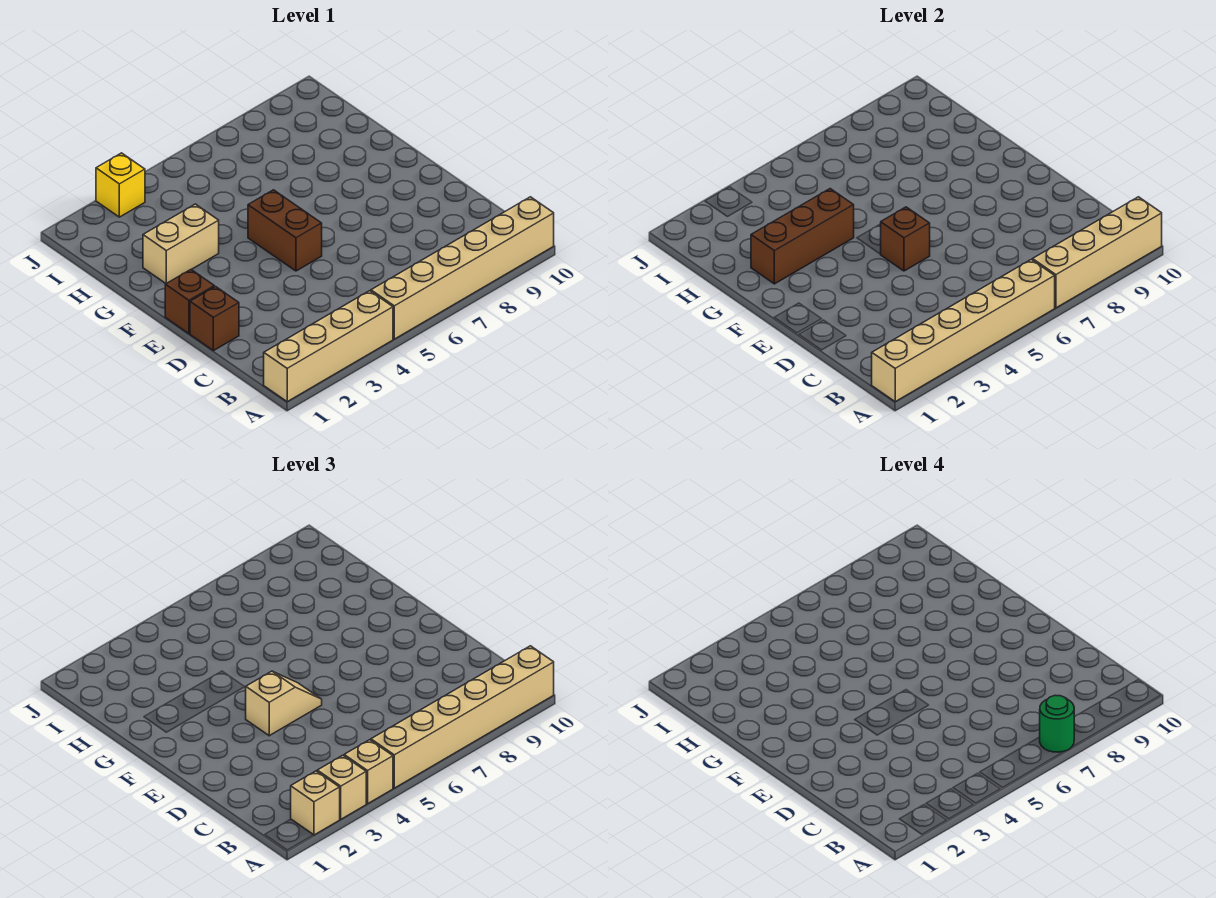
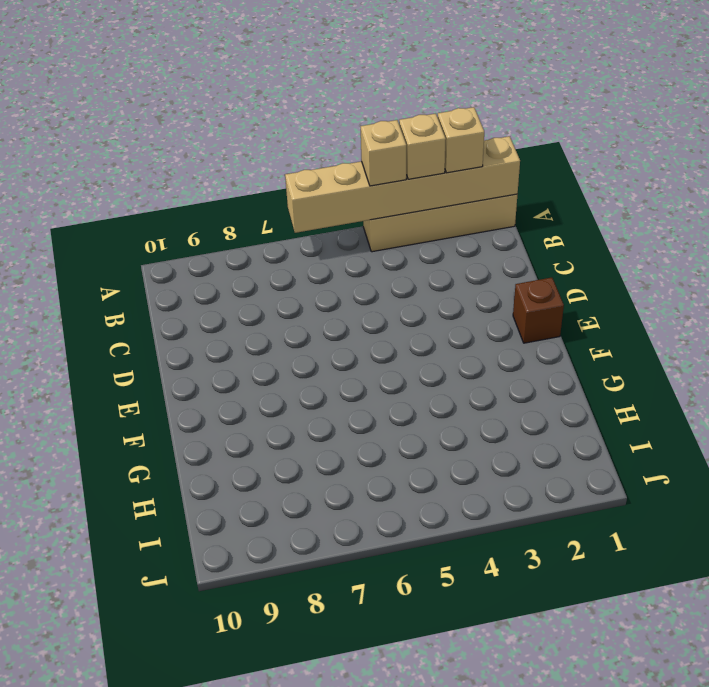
none -> tan brick A5:A10 level 1
none -> brown brick D1 level 1
none -> brown brick E5:F5 level 1

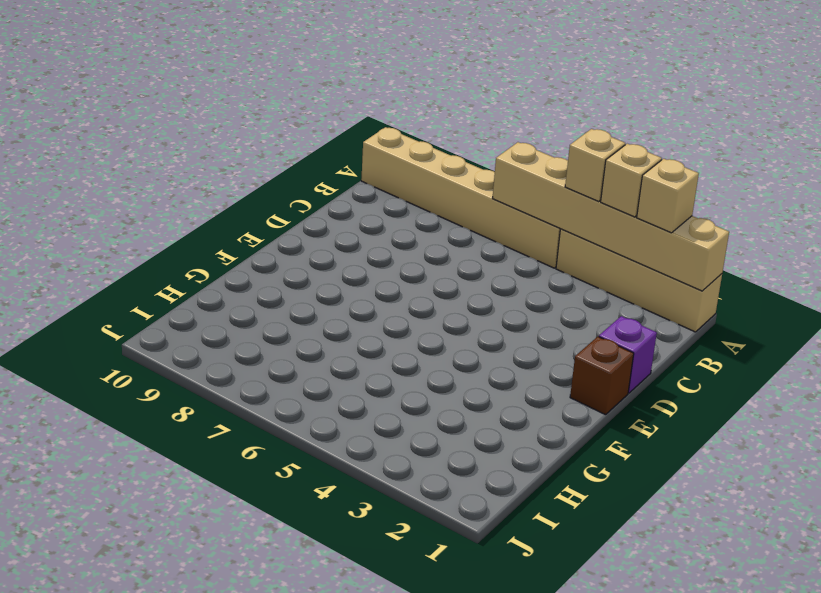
purple brick D1 level 1 -> brown brick D1 level 1
none -> brown brick E5:F5 level 1
none -> tan brick G2:G3 level 1
none -> yellow brick J3 level 1

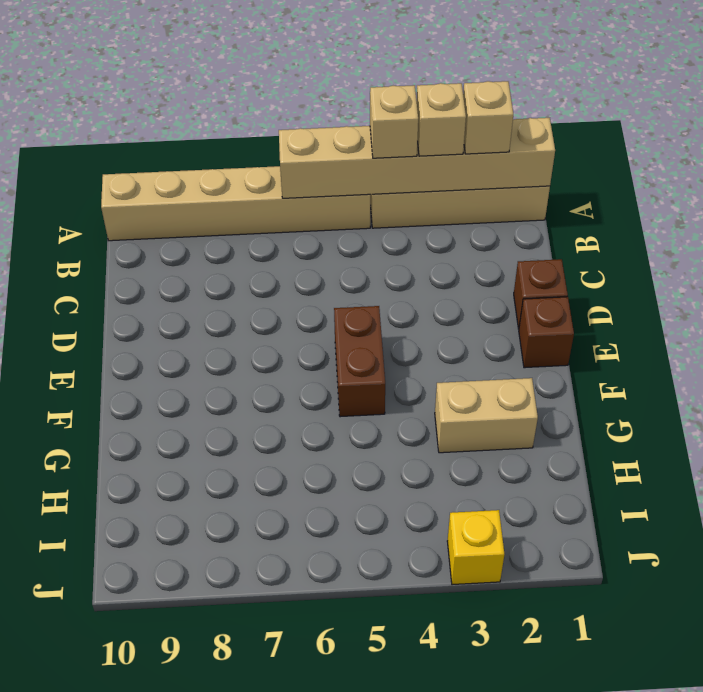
none -> tan brick A7:A10 level 2
none -> brown brick E5 level 2
none -> brown brick G2:G4 level 2

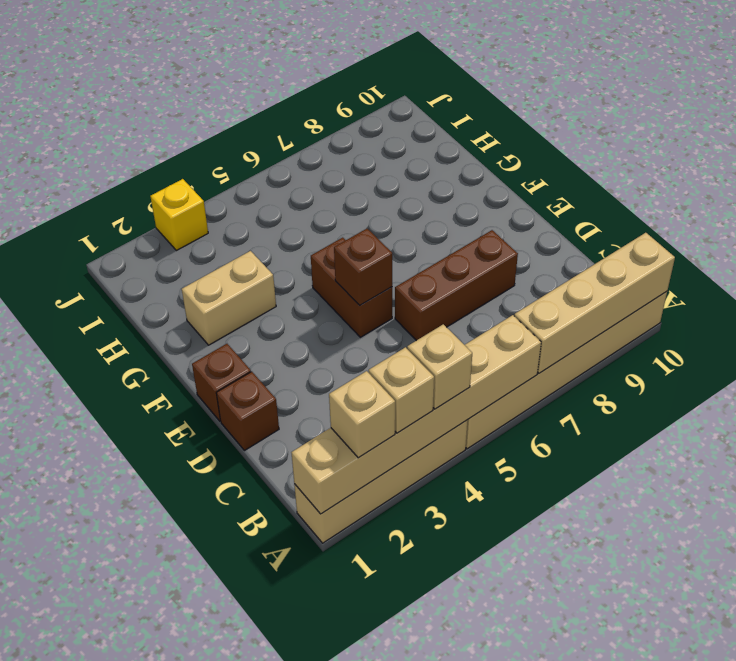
brown brick D6:D8 level 1 -> brown brick G2:G4 level 2
none -> tan brick A5:A10 level 3
none -> tan slope E4:E5 level 3 top 4
none -> green round brick A7 level 4

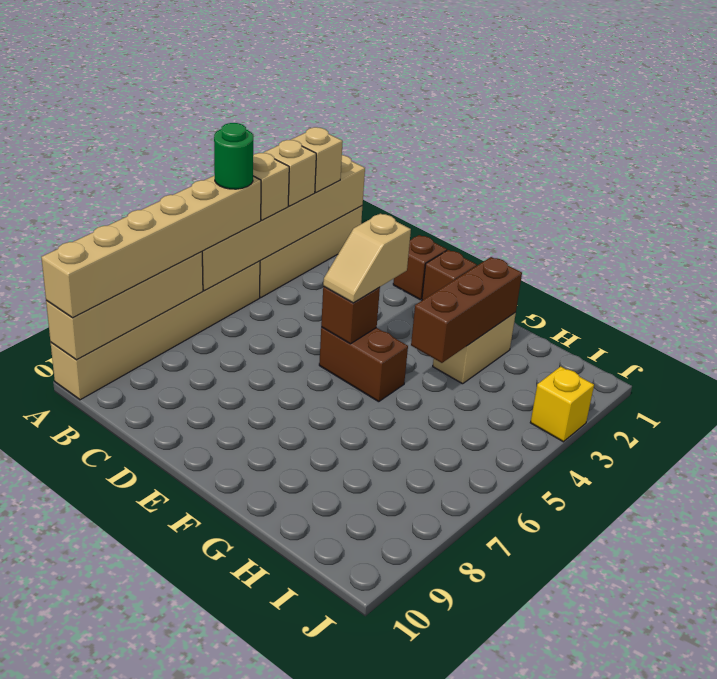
green round brick A5 level 4 -> green round brick A7 level 4

